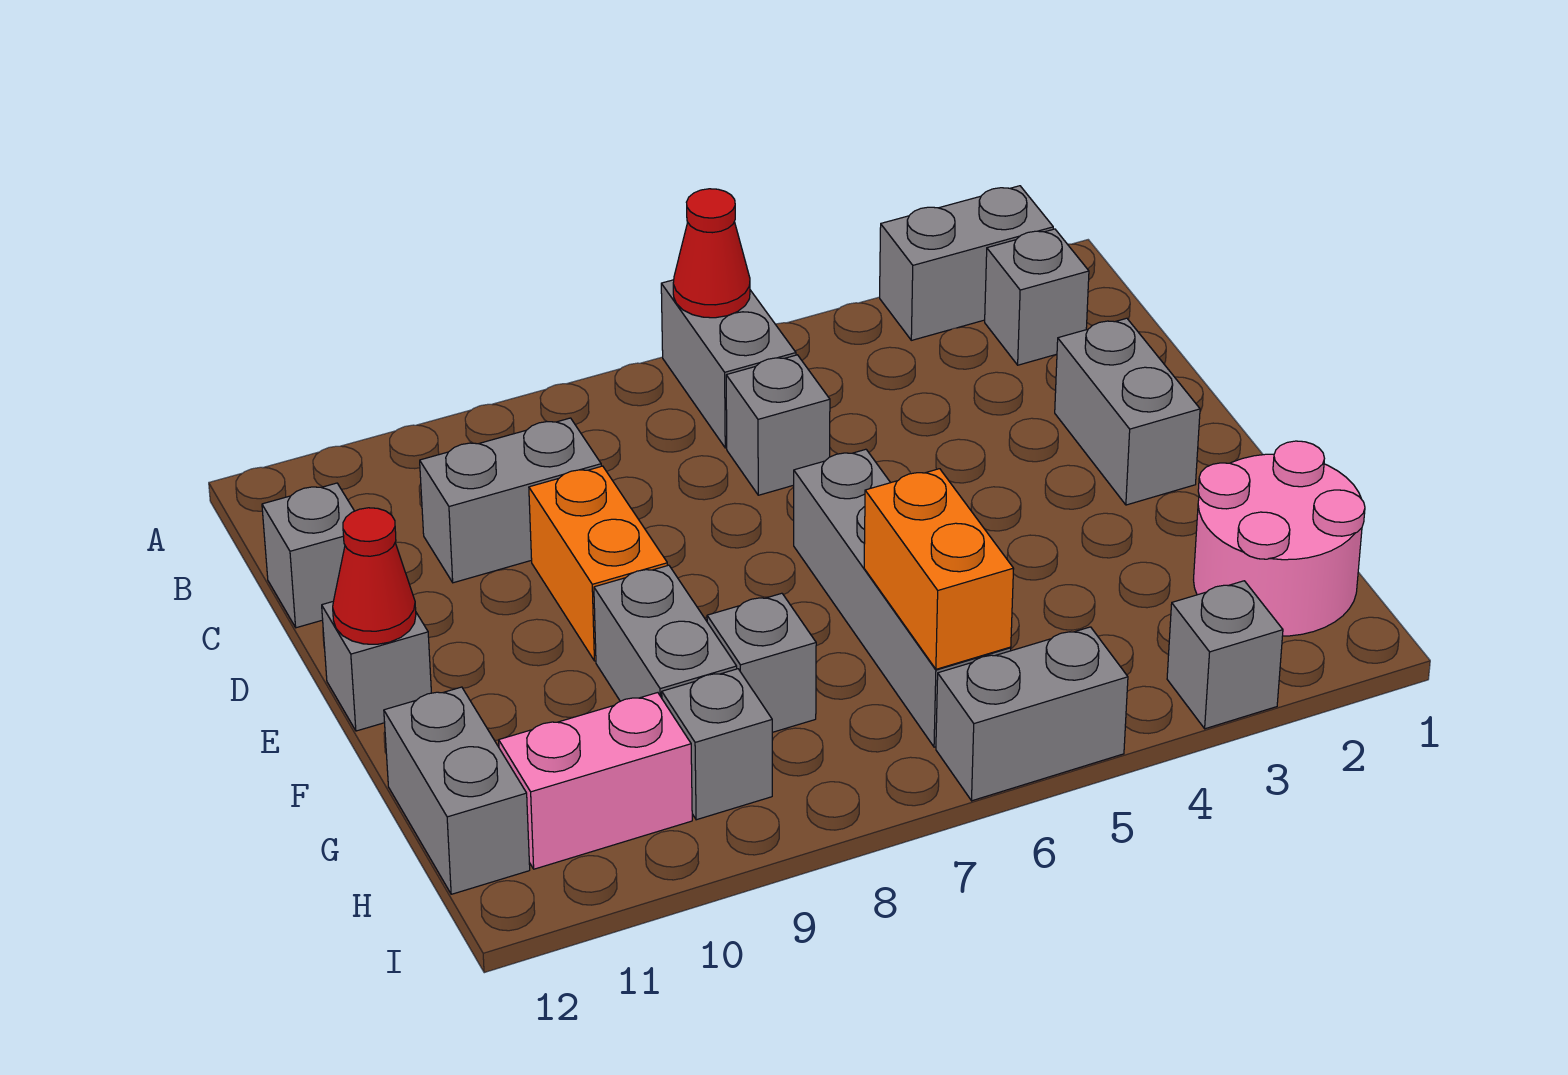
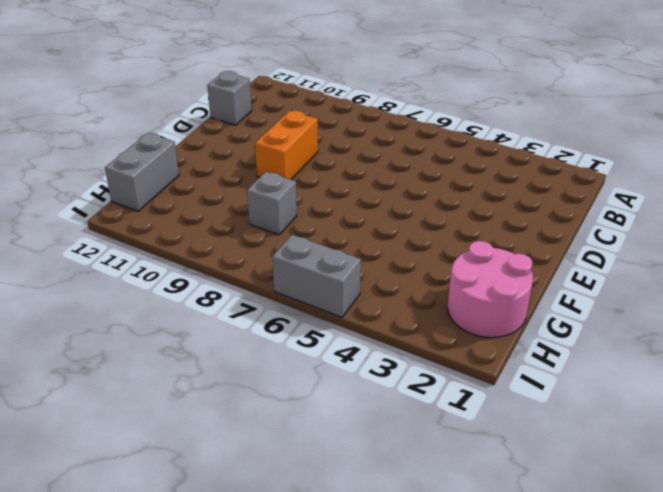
none -> grey brick A2:A3 level 1
none -> grey brick A6:B6 level 1
none -> grey brick B2 level 1

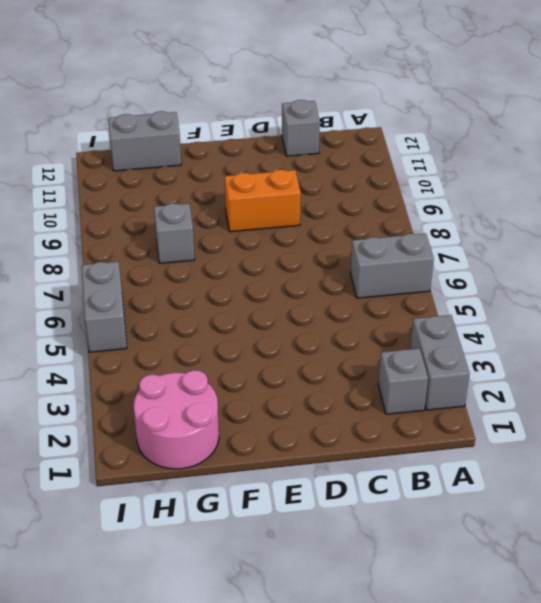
none -> grey brick C6 level 1
none -> grey brick C9:C10 level 1
none -> grey brick D2:E2 level 1

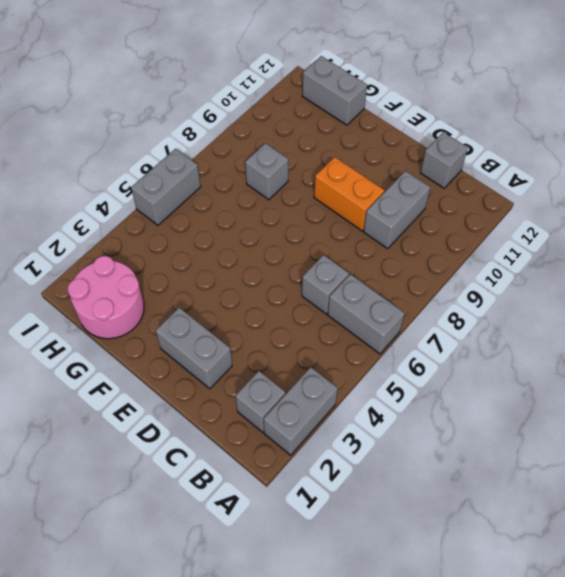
none -> grey brick E6:H6 level 1
none -> grey brick E12 level 1
none -> grey brick F9:G9 level 1

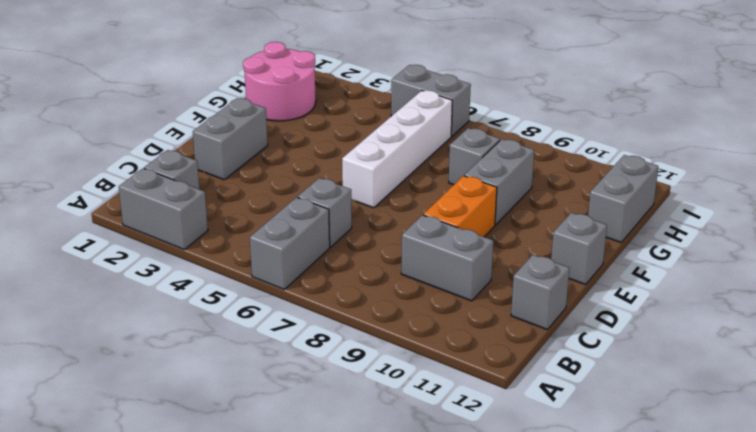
white brick E6:H6 level 1 -> grey brick E6:H6 level 1
none -> grey brick H9 level 1
none -> pink brick H10:H11 level 1
none -> grey brick I3 level 1

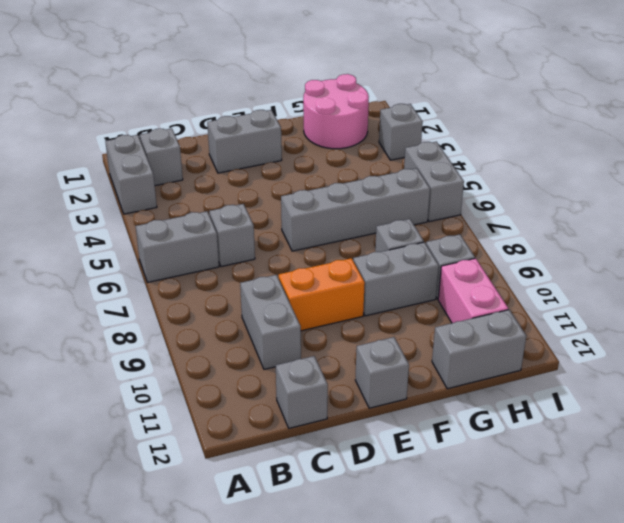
none -> red cone A6 level 2
none -> red cone E12 level 2
none -> orange brick G6:H6 level 2

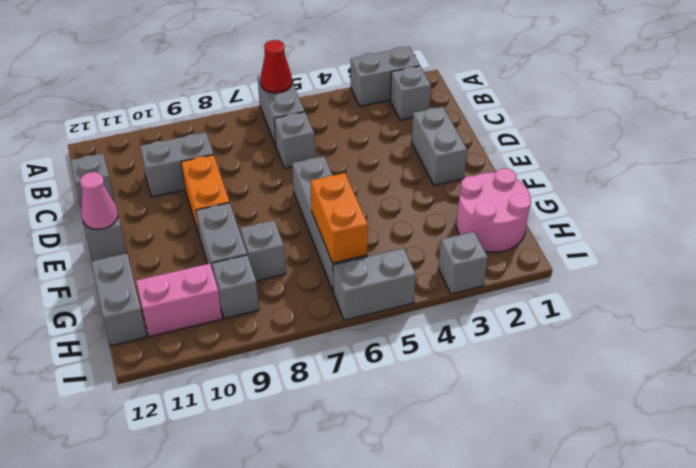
pink cone E12 level 2 -> red cone E12 level 2

